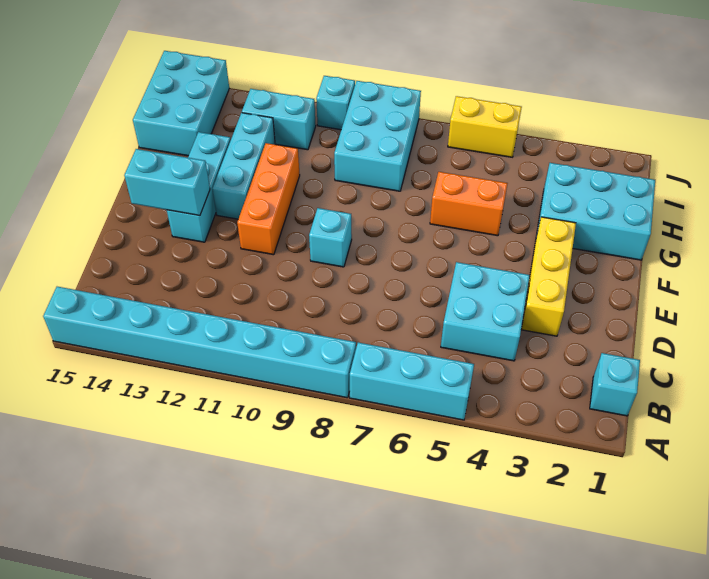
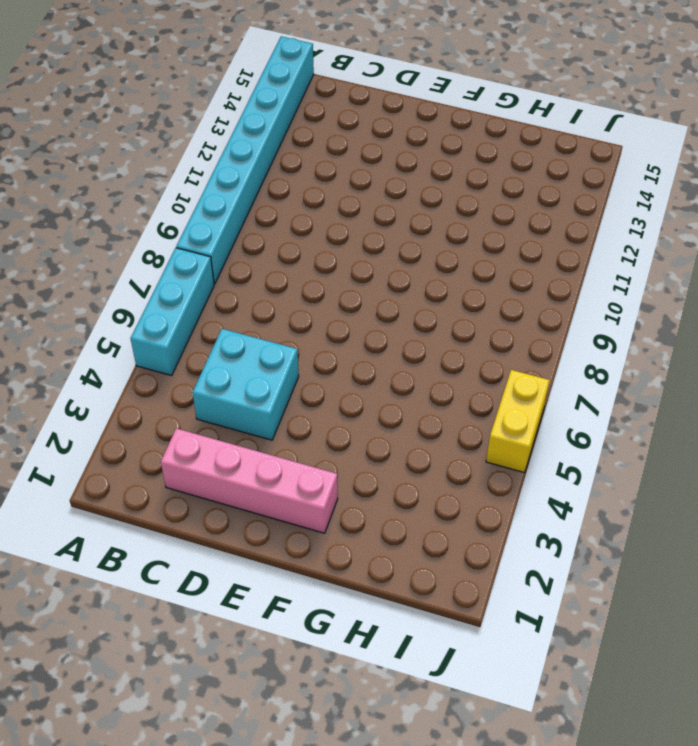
pink brick C2:F2 level 1 -> none
none -> cyan brick B1 level 1
none -> yellow brick D3:F3 level 1
none -> cyan brick E9 level 1

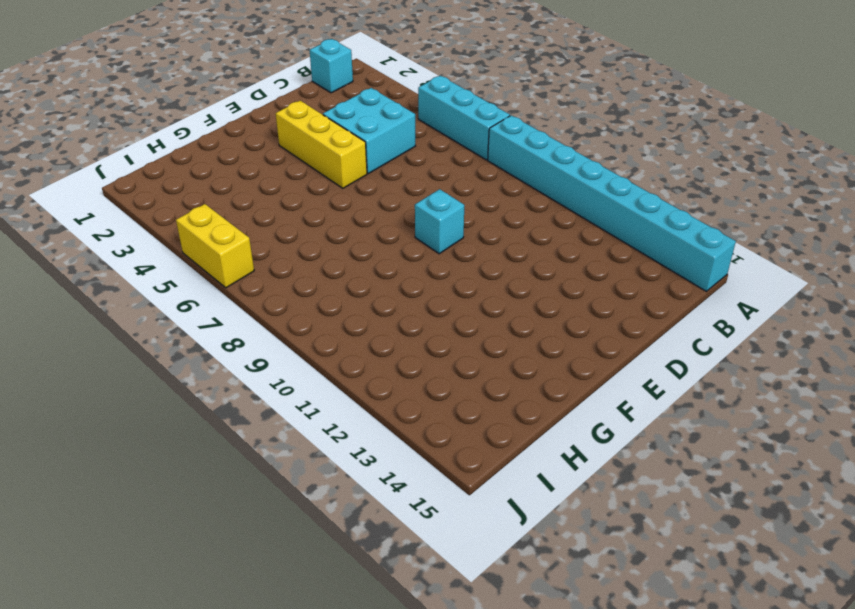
yellow brick E3:E5 level 1 -> yellow brick D3:F3 level 1
none -> orange brick E11:G11 level 1
none -> cyan brick E13:G13 level 1
none -> cyan brick F12:H12 level 1

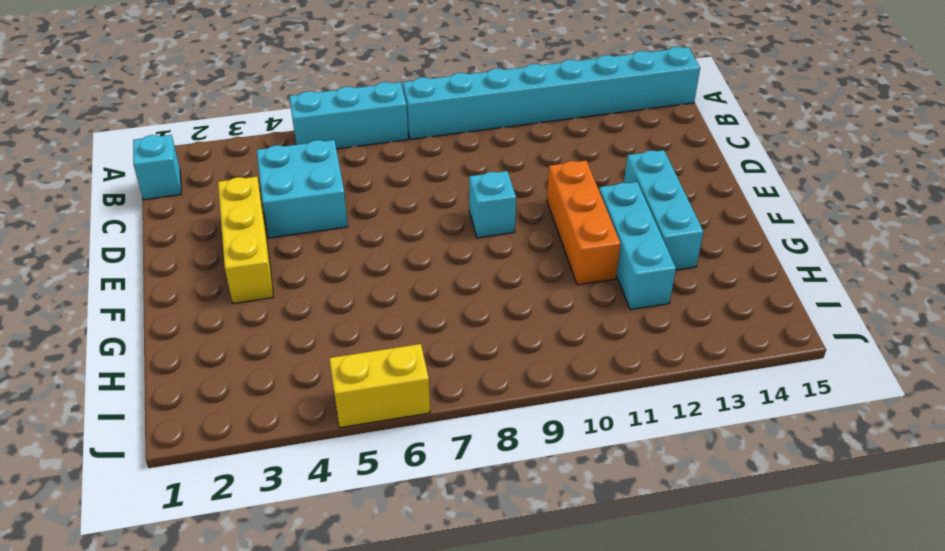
none -> cyan brick G1:H3 level 1
none -> orange brick G5:G6 level 1
none -> cyan brick H8:J9 level 1

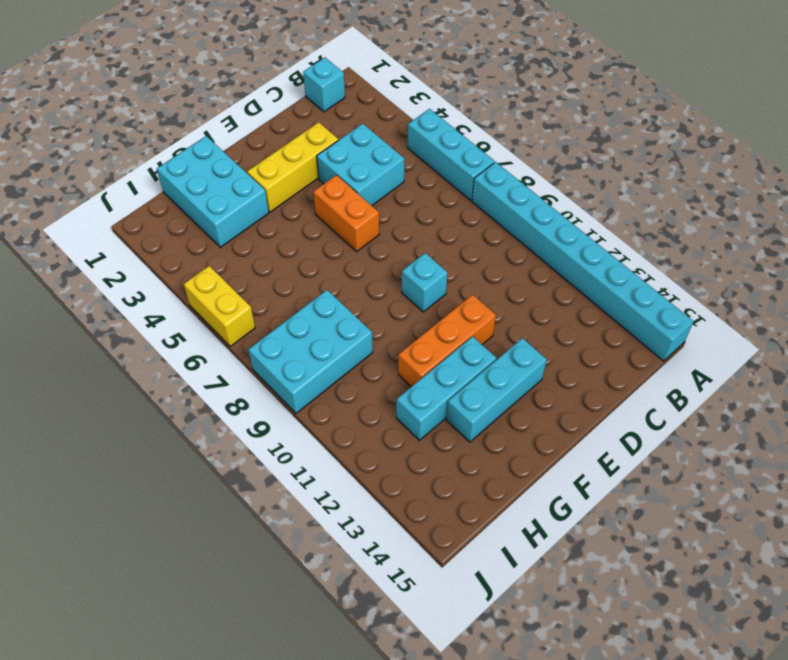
orange brick E5:E6 level 1 -> orange brick G5:G6 level 1
none -> cyan brick H14:J15 level 1
none -> cyan brick I11:I12 level 1
none -> cyan brick J10 level 1

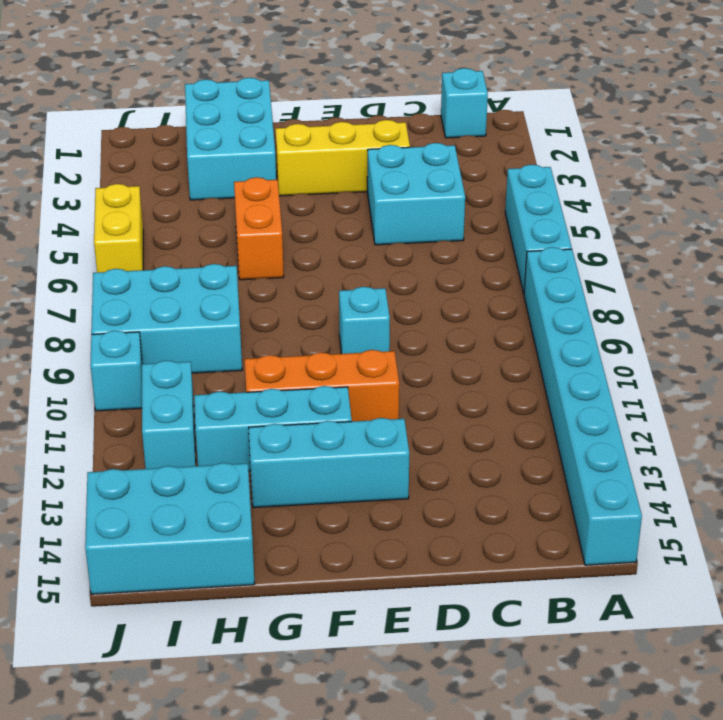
none -> cyan brick E13:E14 level 2

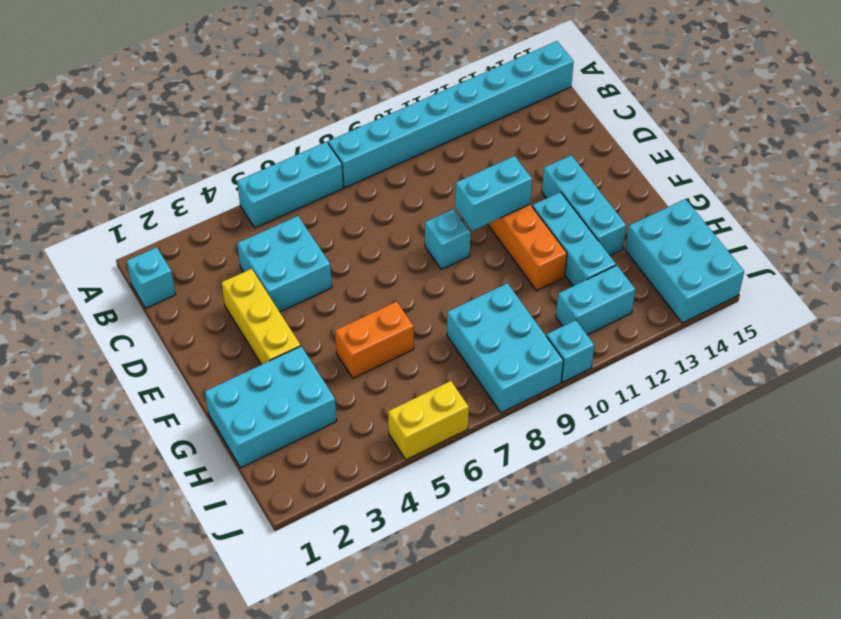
cyan brick E10:E11 level 2 -> cyan brick E13:E14 level 2

